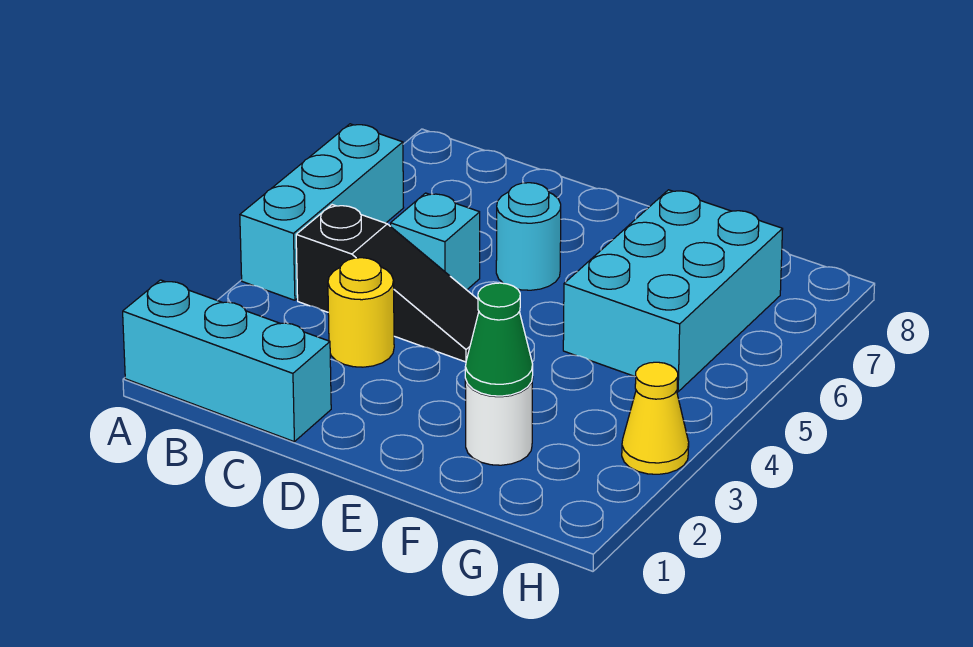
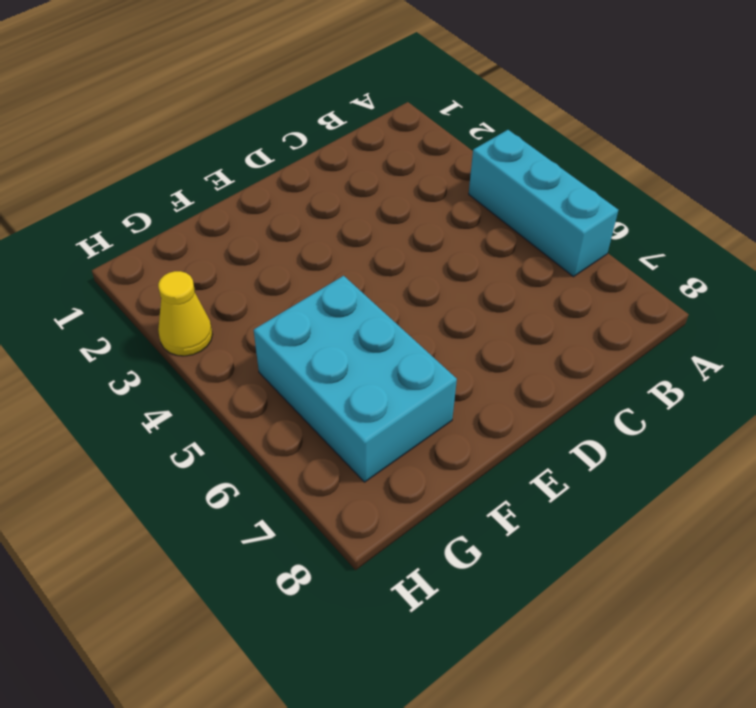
none -> cyan brick A1:C1 level 1
none -> black slope B4:D4 level 1 top B

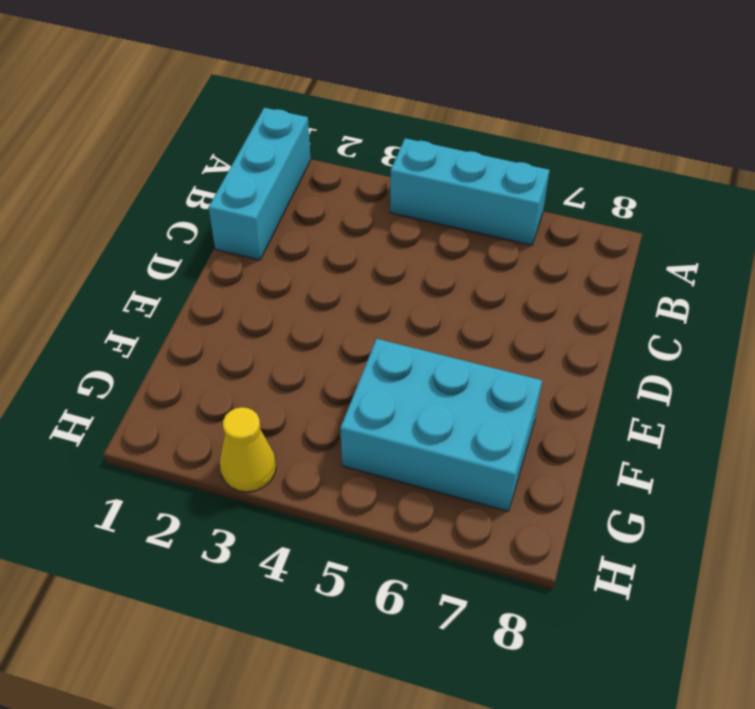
none -> black slope B4:D4 level 1 top B
none -> yellow round brick C3 level 1

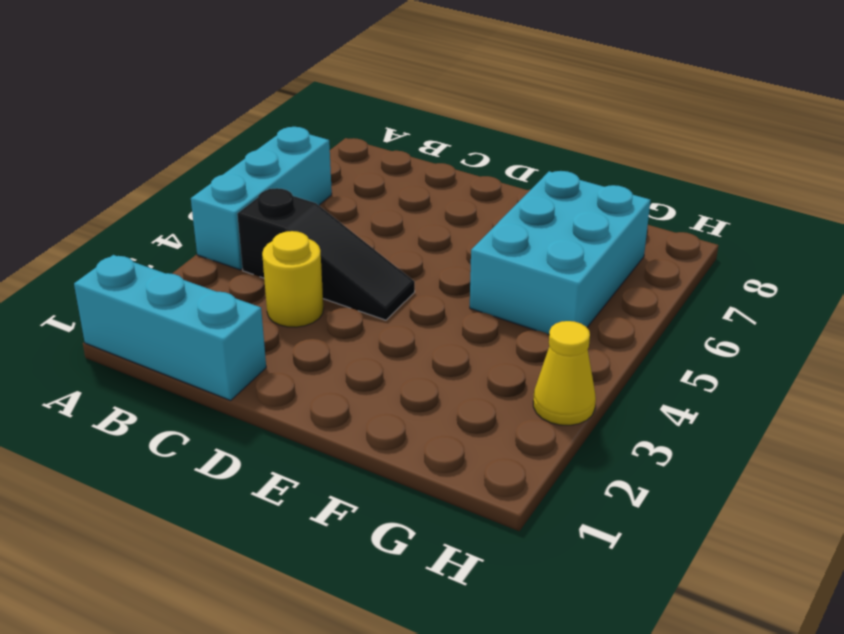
none -> cyan brick C5 level 1
none -> cyan round brick D6 level 1

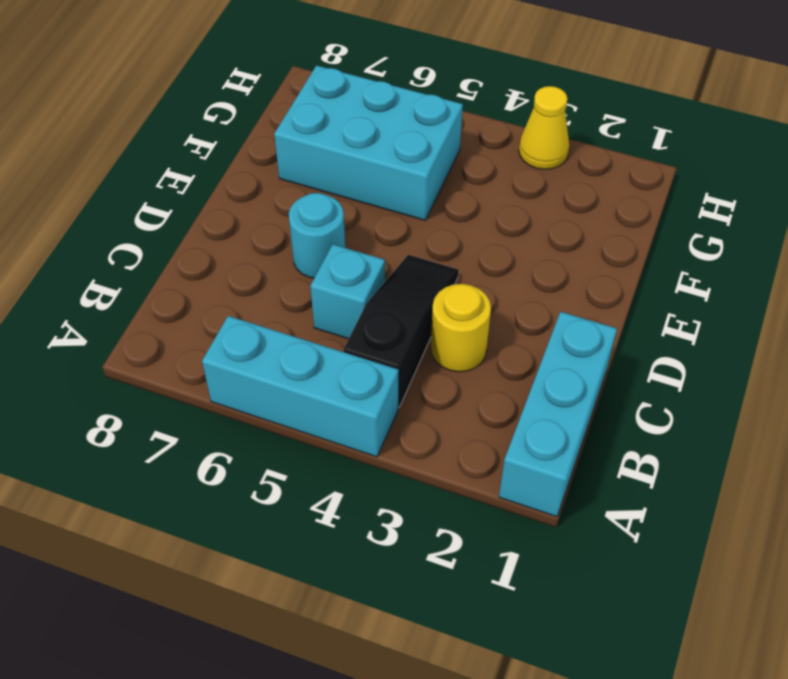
none -> white round brick F2 level 1
none -> green cone F2 level 2

